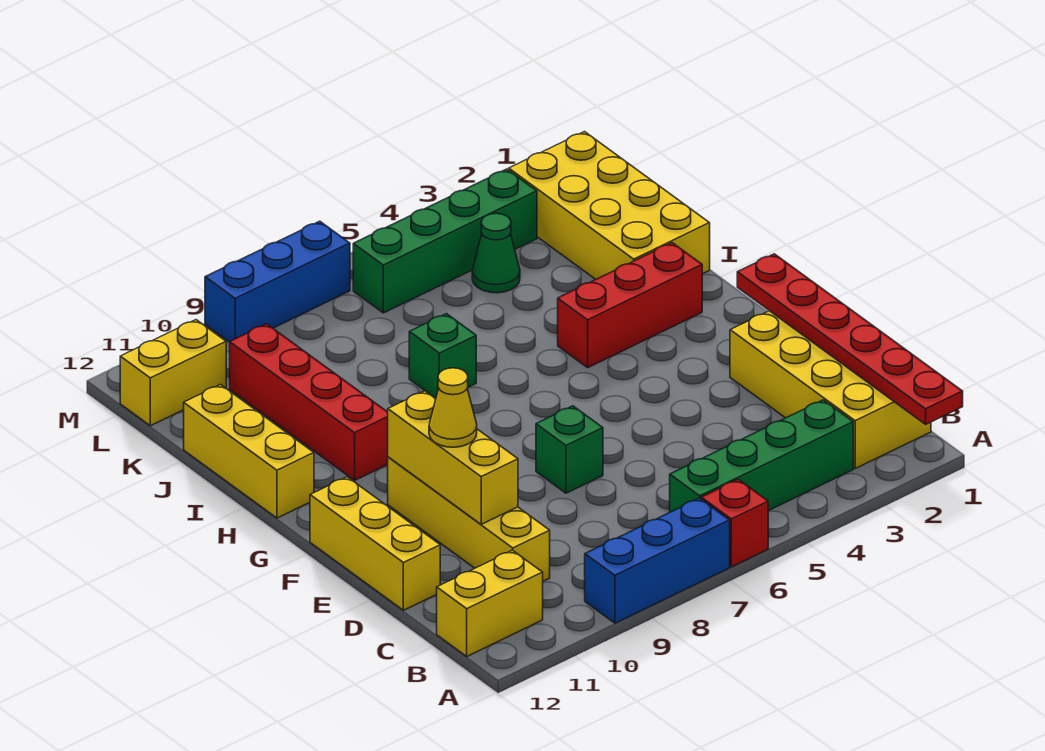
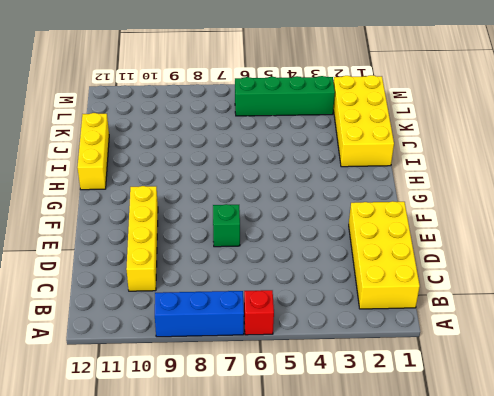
none -> green brick B3:B6 level 1
none -> yellow brick B11:B12 level 1
none -> yellow brick D12:F12 level 1

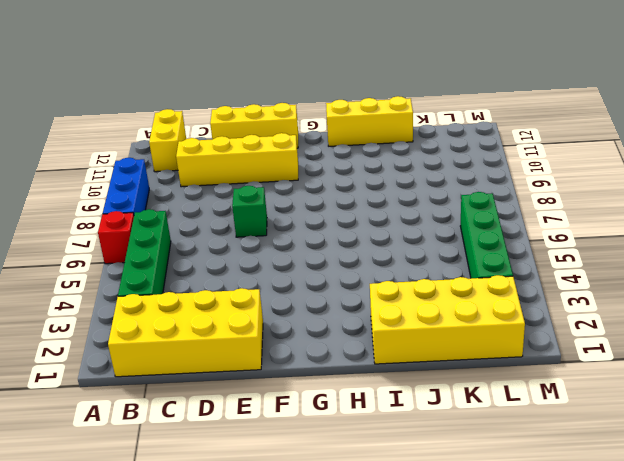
none -> red brick H2:H4 level 1
none -> red brick H10:K10 level 1
none -> green brick I7 level 1

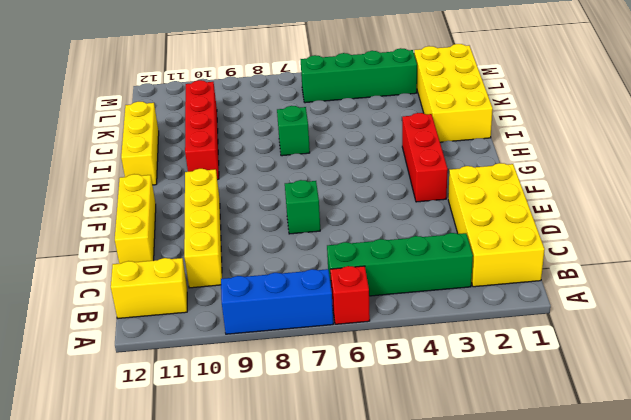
red brick F3:H3 level 1 -> red brick H2:H4 level 1
none -> green cone K4 level 1
none -> yellow brick L11:L12 level 1
none -> blue brick M7:M9 level 1

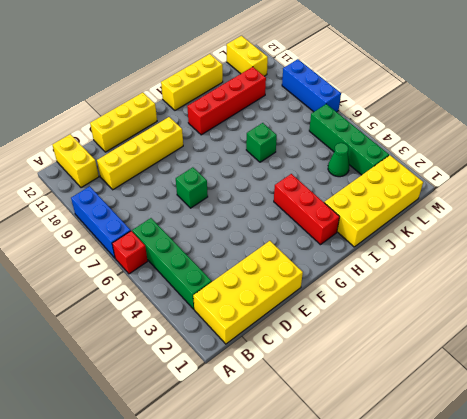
none -> red plate A1:F1 level 2
none -> yellow brick D10:F10 level 2
none -> yellow cone E10 level 3

